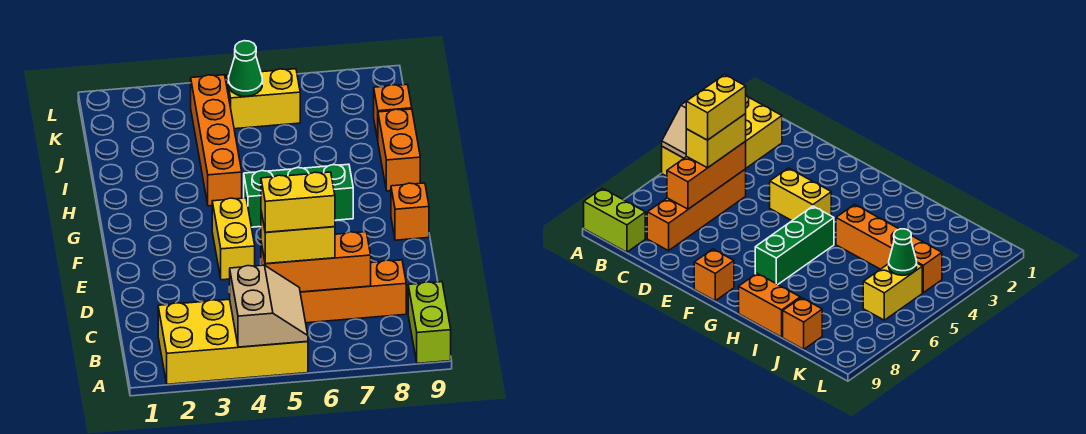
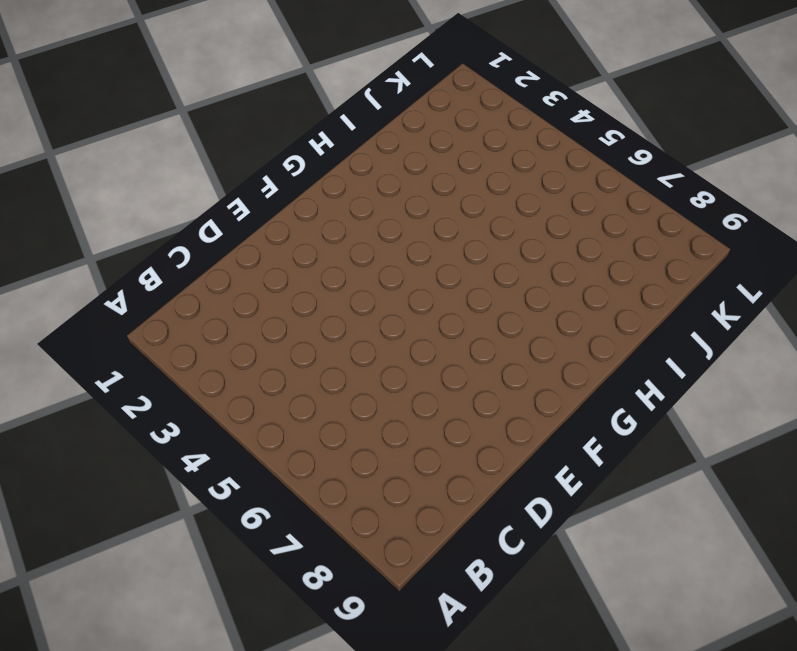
none -> yellow brick A2:B5 level 1
none -> lime brick A9:B9 level 1
none -> orange brick C5:C8 level 1

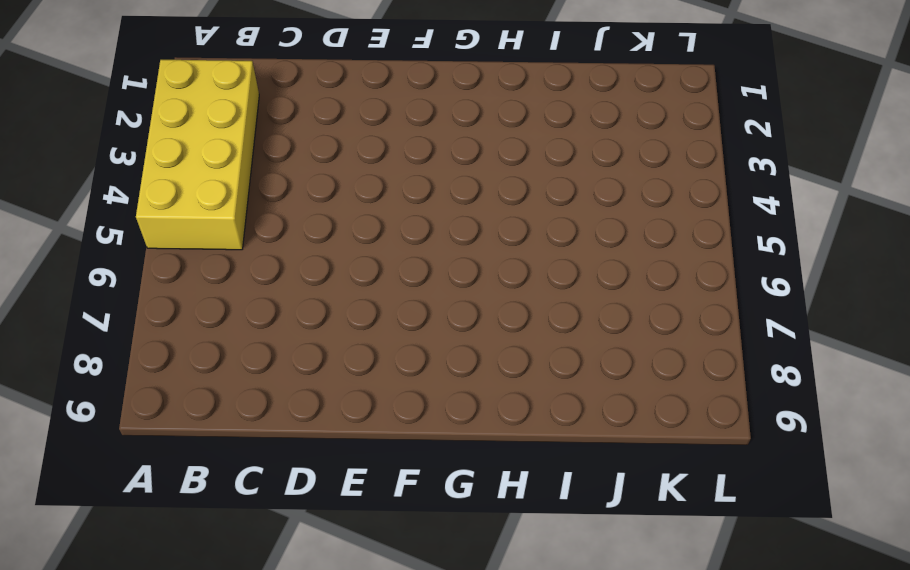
none -> lime brick A9:B9 level 1
none -> orange brick C5:C8 level 1
none -> yellow brick E4:F4 level 1

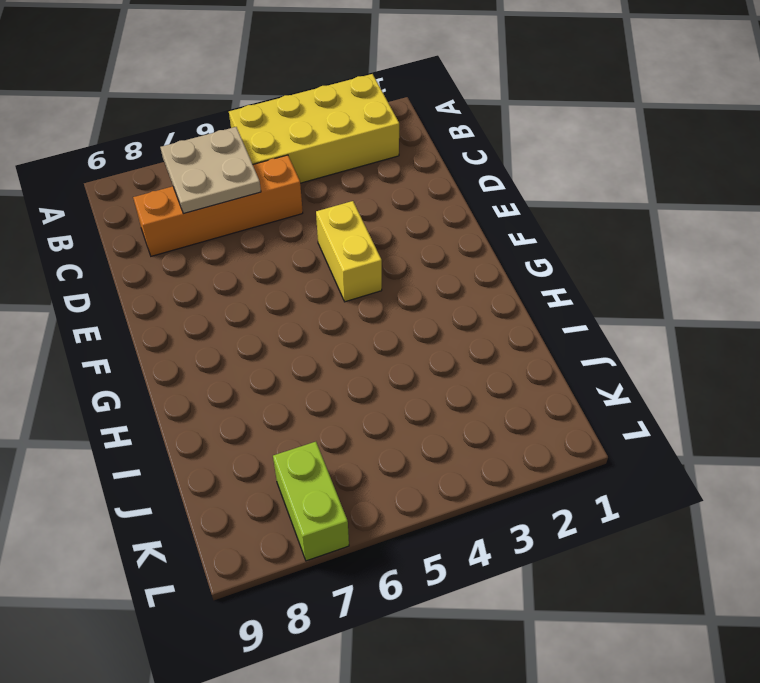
tan plate B6:C7 level 2 -> orange brick C5:C7 level 2
lime brick K7:L7 level 1 -> lime brick A9:B9 level 1
none -> orange brick F9 level 1
none -> green brick G5:G7 level 1
none -> orange brick H4:K4 level 1

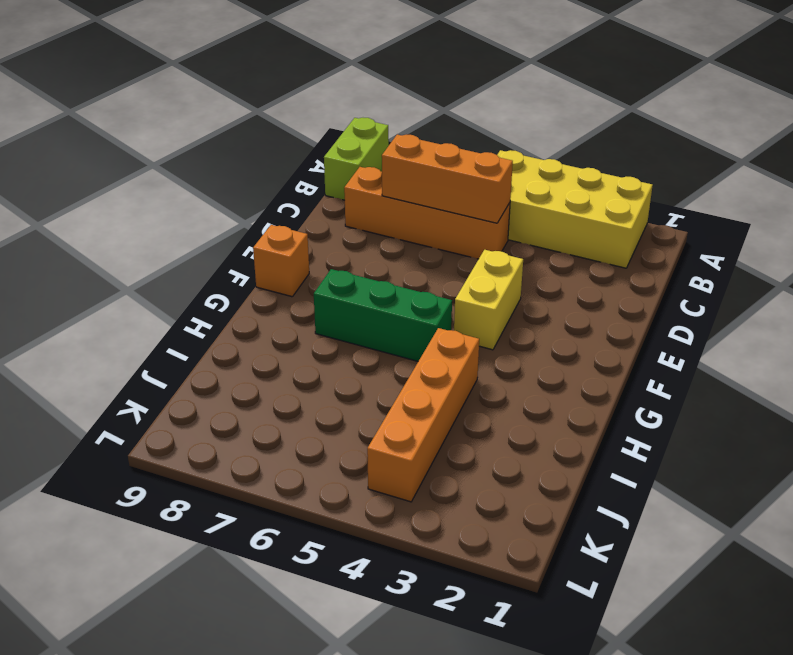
none -> orange brick H9:I9 level 1
none -> orange brick J9 level 1
none -> yellow brick K5:K6 level 1

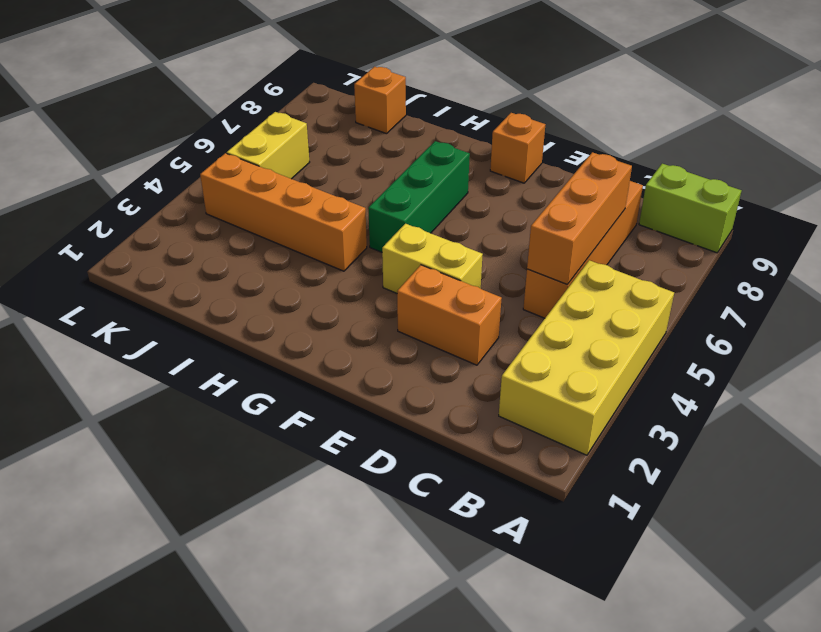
orange brick D3:E3 level 1 -> orange brick H9:I9 level 1
none -> tan slope A4:B5 level 2 top 4
none -> green cone K5 level 2
none -> yellow brick C5:C6 level 3

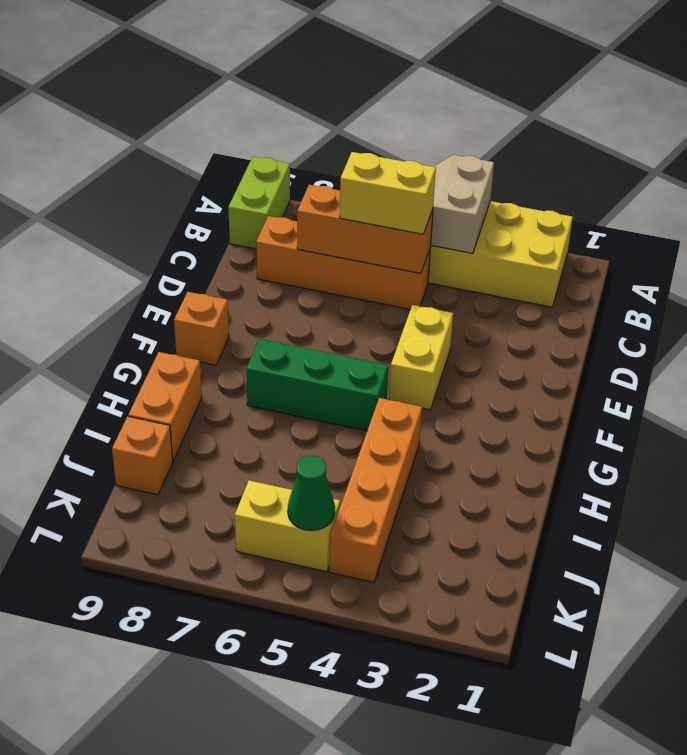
none -> yellow brick C5:C6 level 4

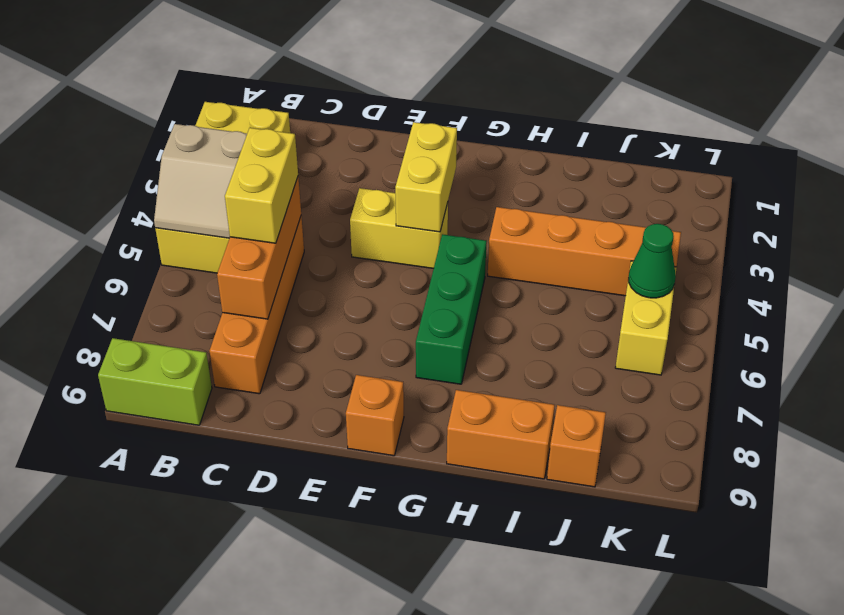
yellow brick F3:F4 level 2 -> yellow brick C5:C6 level 4

